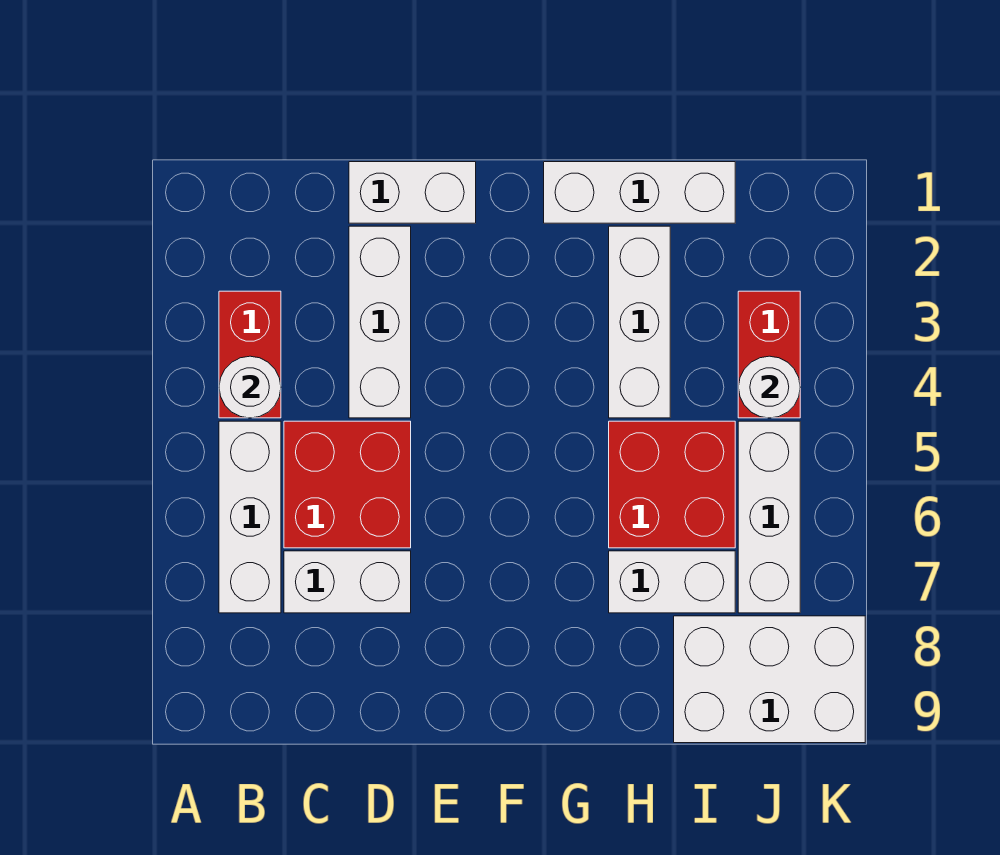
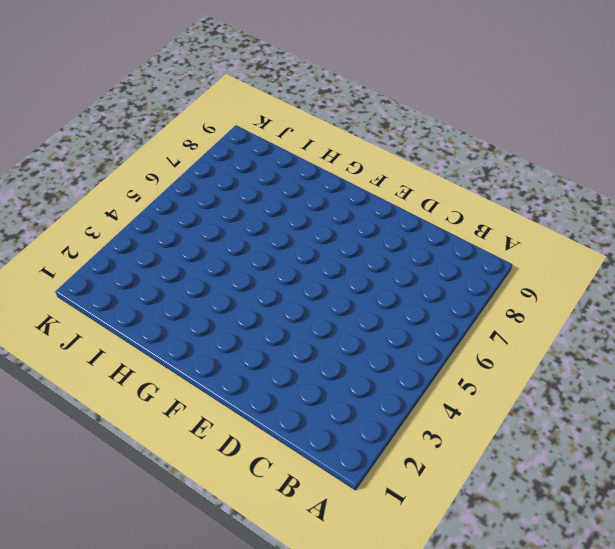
none -> red brick B3:B4 level 1
none -> white brick B5:B7 level 1
none -> red brick C5:D6 level 1

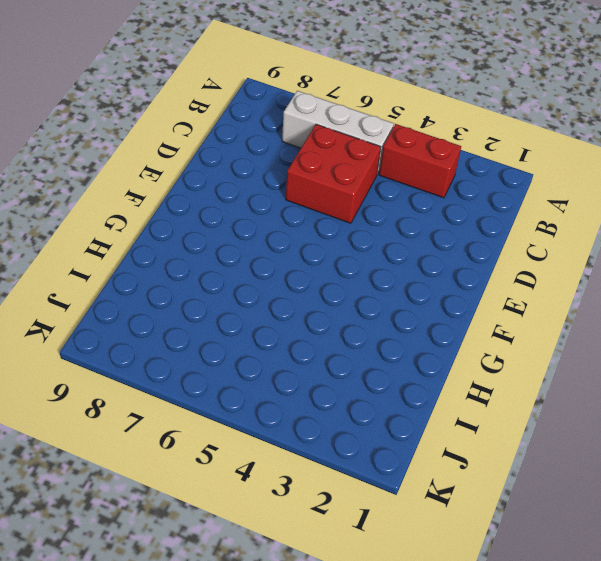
none -> white brick C7:D7 level 1
none -> white brick D1:E1 level 1
none -> white brick D2:D4 level 1

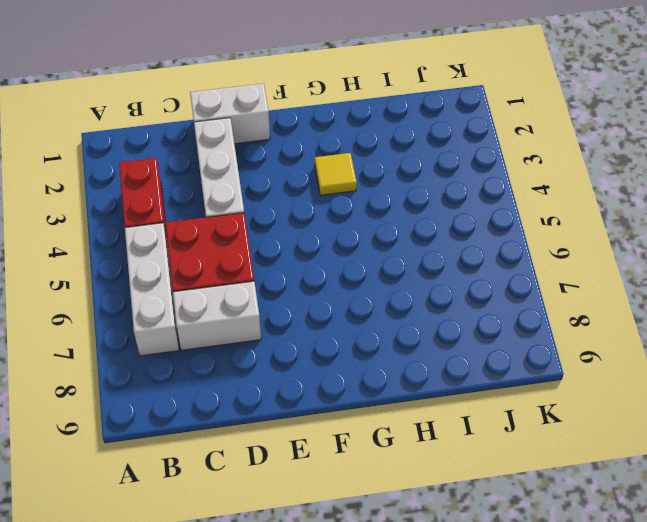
yellow tile G3 level 1 -> none
none -> white brick G1:I1 level 1
none -> white brick H2:H4 level 1
none -> red brick H5:I6 level 1

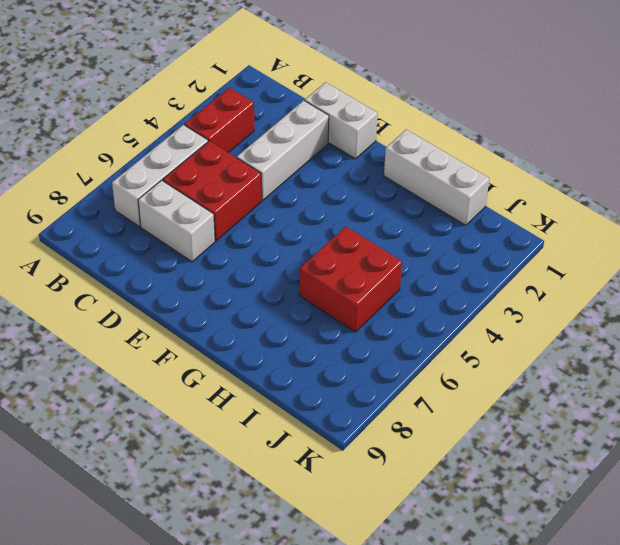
none -> white brick H2:H4 level 1
none -> white brick H7:I7 level 1
none -> white brick I8:K9 level 1

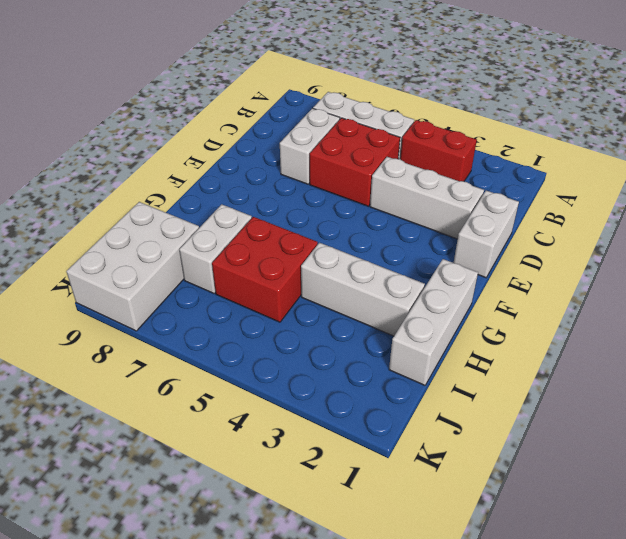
none -> red brick J3:J4 level 1
none -> white brick J5:J7 level 1
none -> white round brick B4 level 2

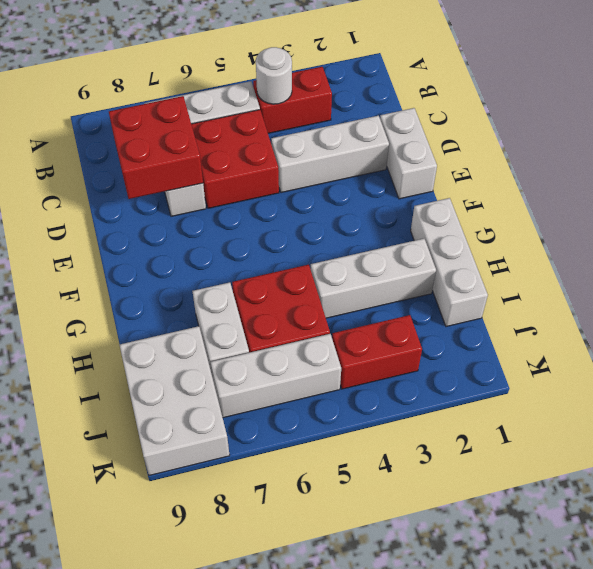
red brick C7:D8 level 2 -> none
none -> white round brick J4 level 2

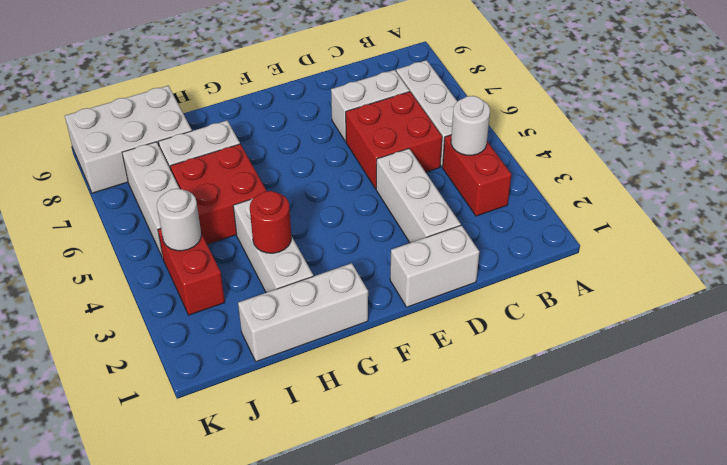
red round brick H3 level 2 -> none

